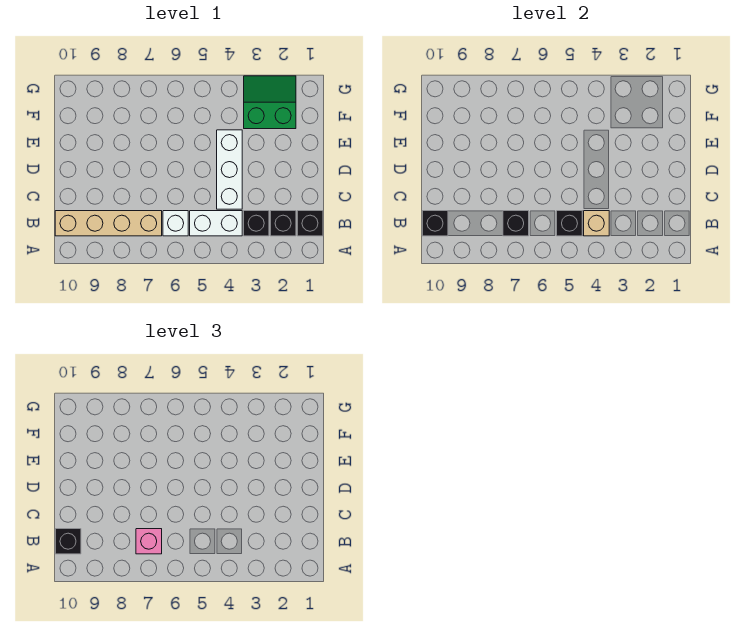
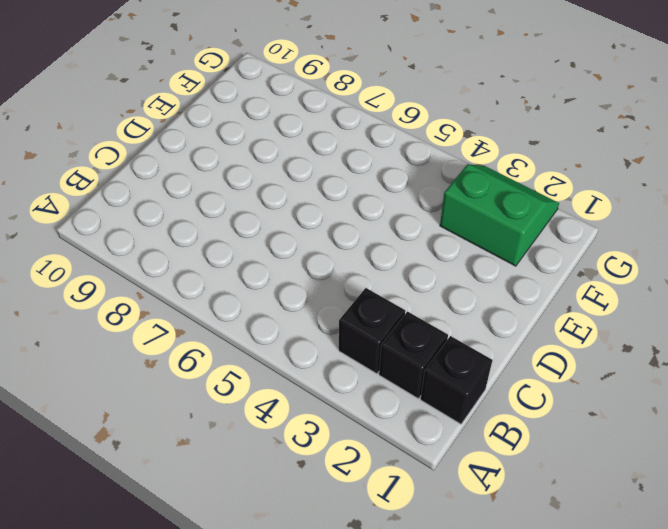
none -> white brick B4:B5 level 1
none -> white brick B6 level 1
none -> tan brick B7:B10 level 1

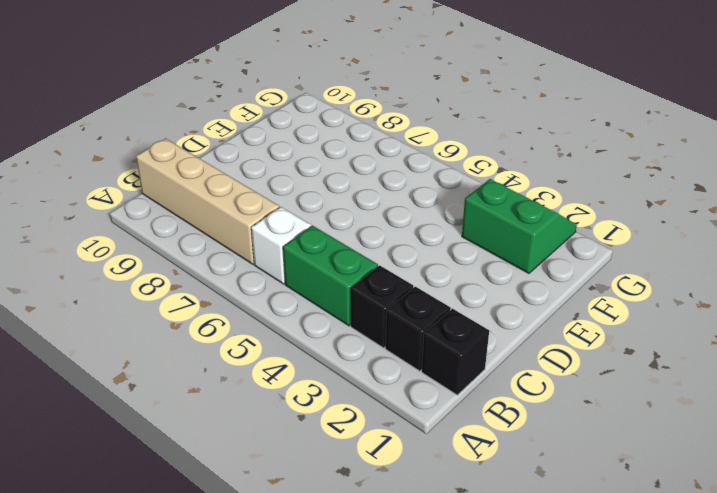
green brick B4:B5 level 1 -> white brick B4:B5 level 1
none -> white brick C4:E4 level 1
none -> tan brick B4 level 2
none -> black brick B5 level 2

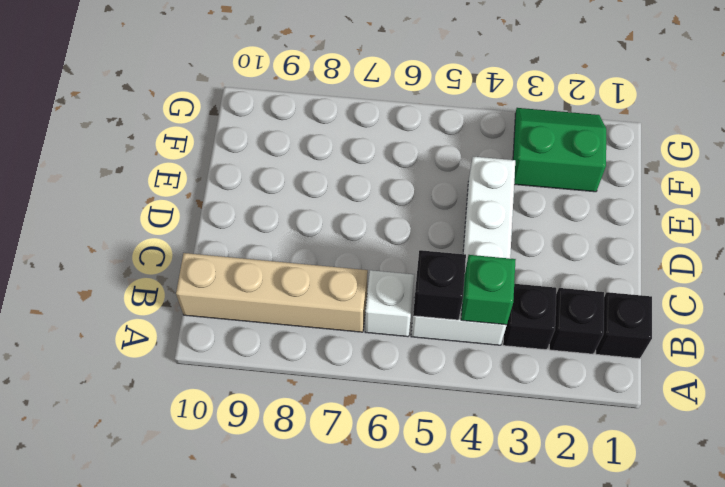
green brick B4 level 2 -> tan brick B4 level 2
none -> black brick B7 level 2
none -> black brick B10 level 2
none -> pink brick B7 level 3

